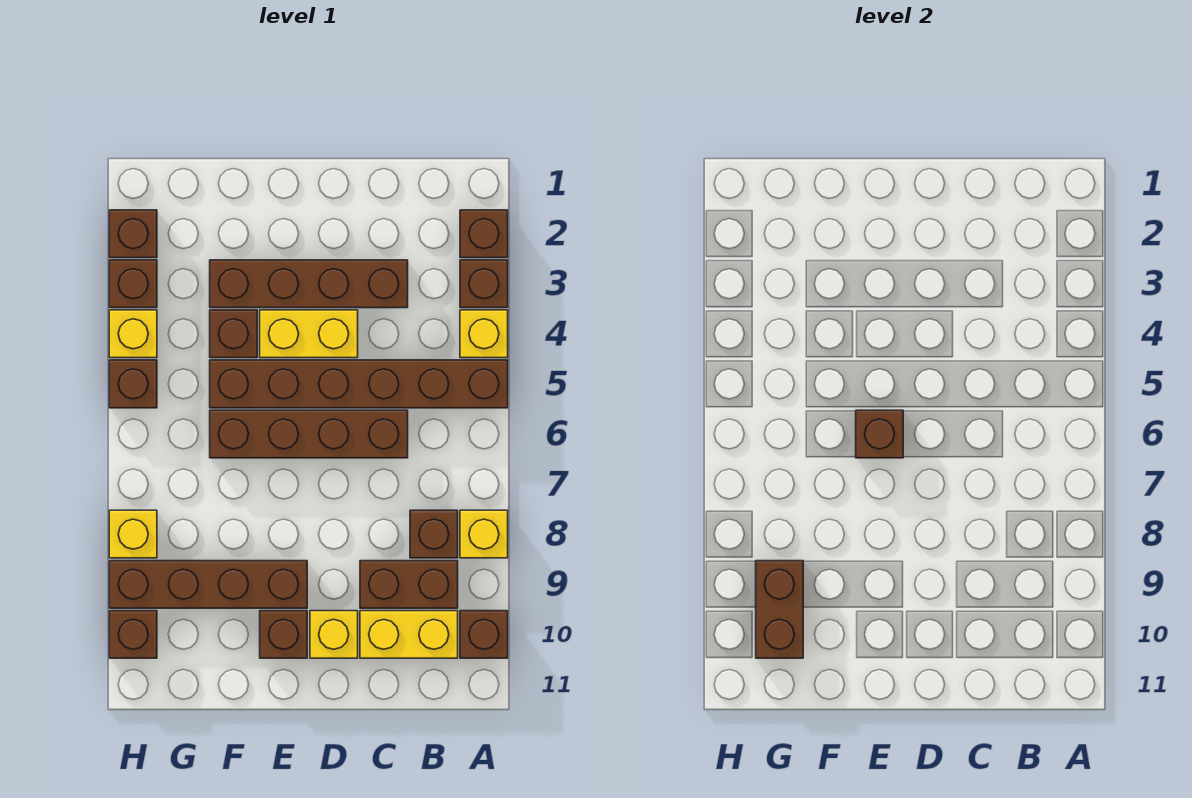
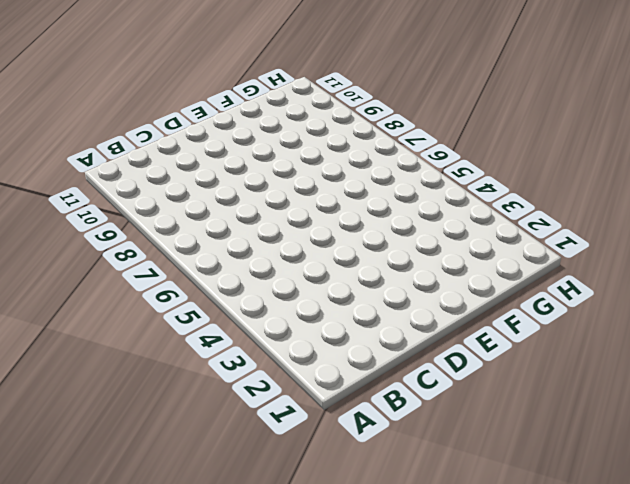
none -> brown brick A2 level 1
none -> brown brick A3 level 1
none -> yellow brick A4 level 1

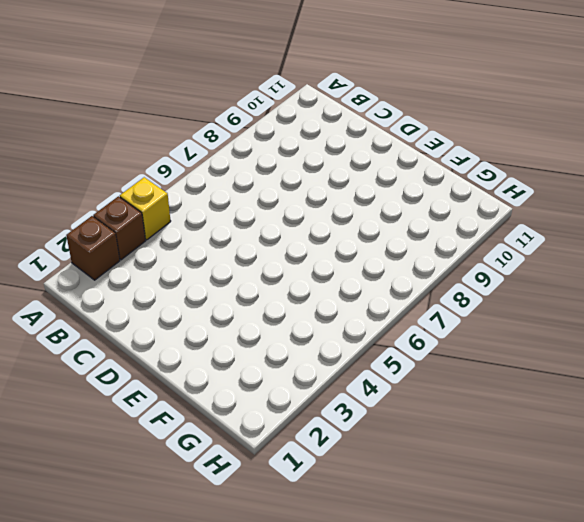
none -> brown brick A5:F5 level 1
none -> yellow brick A8 level 1
none -> brown brick A10 level 1

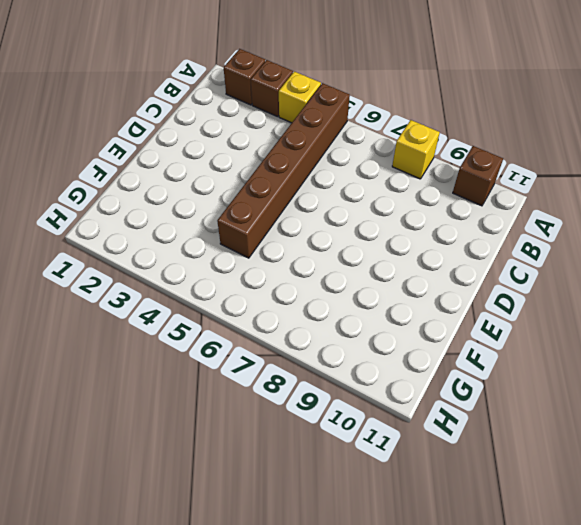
none -> brown brick B8 level 1
none -> brown brick B9:C9 level 1
none -> yellow brick B10:C10 level 1

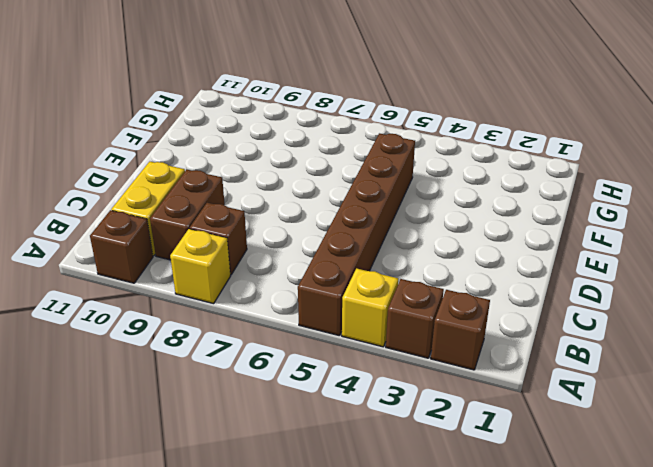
none -> brown brick C3:F3 level 1
none -> brown brick C6:F6 level 1
none -> yellow brick D4:E4 level 1

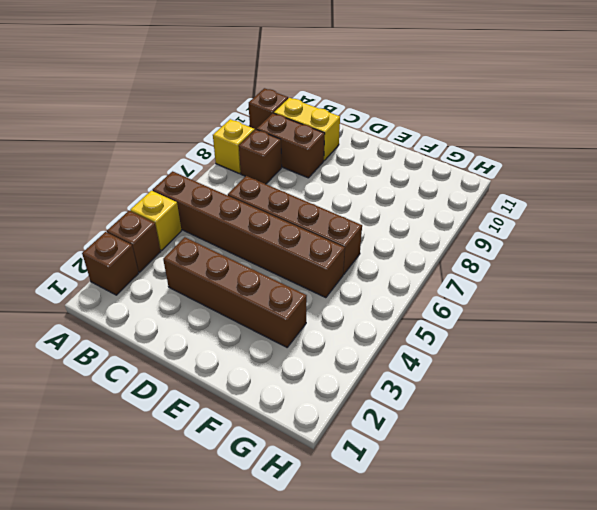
none -> yellow brick D4:E4 level 1
none -> yellow brick D10 level 1
none -> brown brick E9:H9 level 1

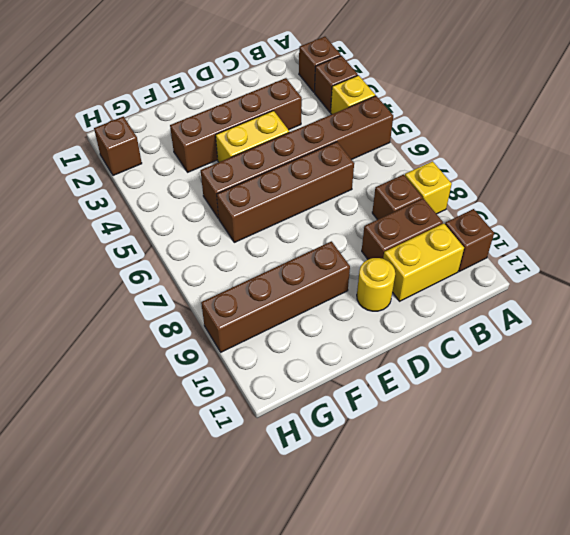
yellow round brick D10 level 1 -> yellow brick D10 level 1
none -> brown brick E10 level 1
none -> brown brick F4 level 1
none -> brown brick H3 level 1

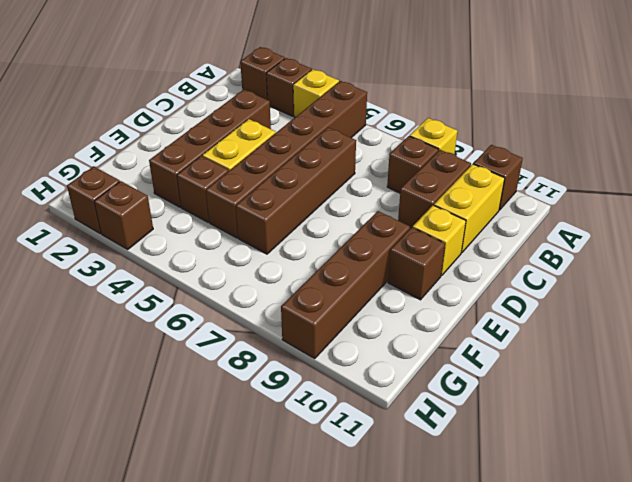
none -> yellow brick H4 level 1
none -> brown brick H5 level 1
none -> yellow brick H8 level 1

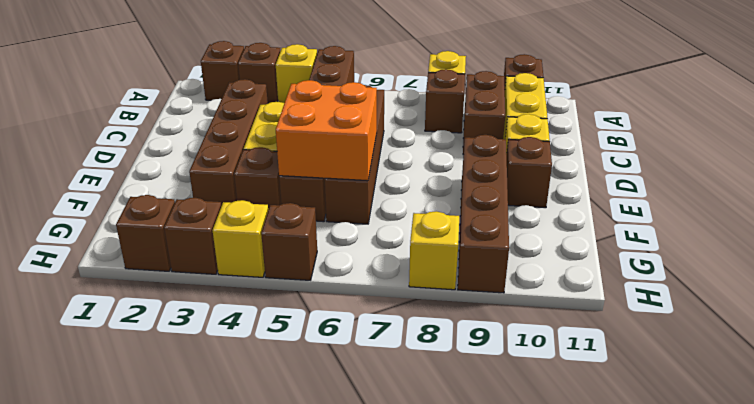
orange brick E5:F6 level 2 -> brown brick E6 level 2
none -> brown brick H10 level 1
none -> brown brick G9:G10 level 2

